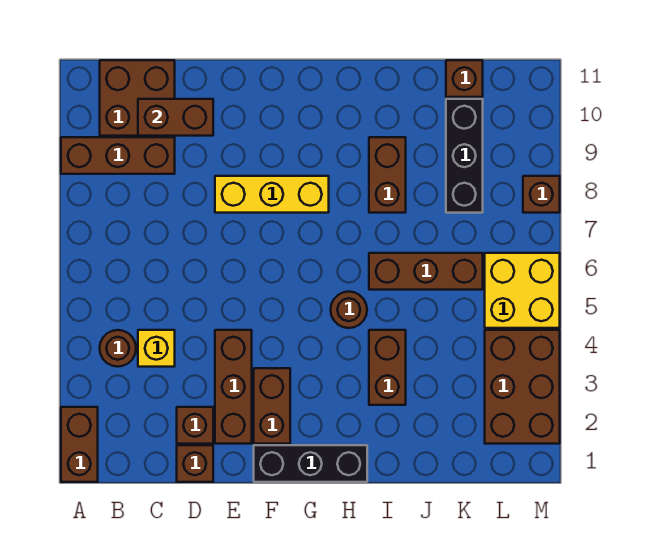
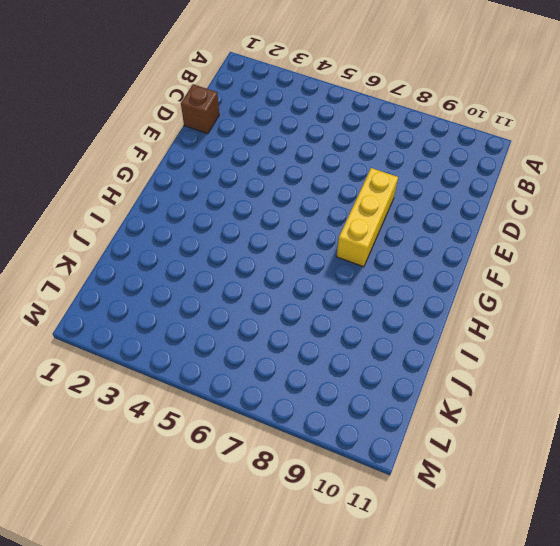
none -> brown brick A1:A2 level 1
none -> brown brick A9:C9 level 1
none -> brown round brick B4 level 1

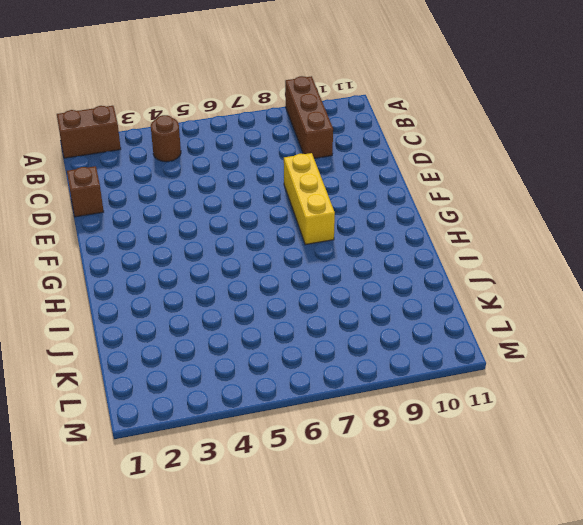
none -> brown brick B10:C11 level 1
none -> yellow brick C4 level 1
none -> brown brick D2 level 1

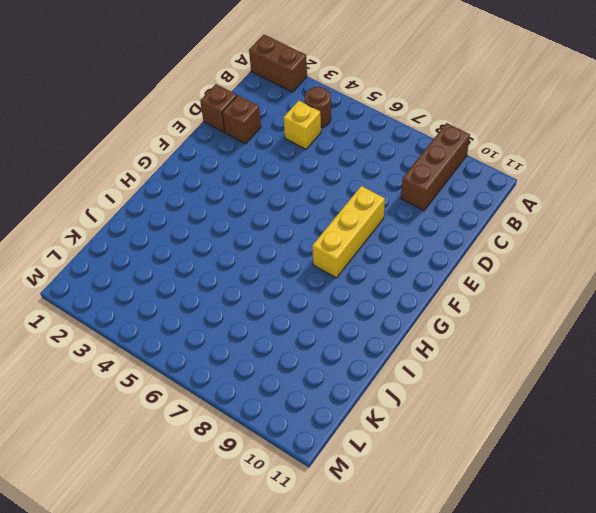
none -> brown brick B10:C11 level 1
none -> brown brick E2:E4 level 1
none -> black brick F1:H1 level 1

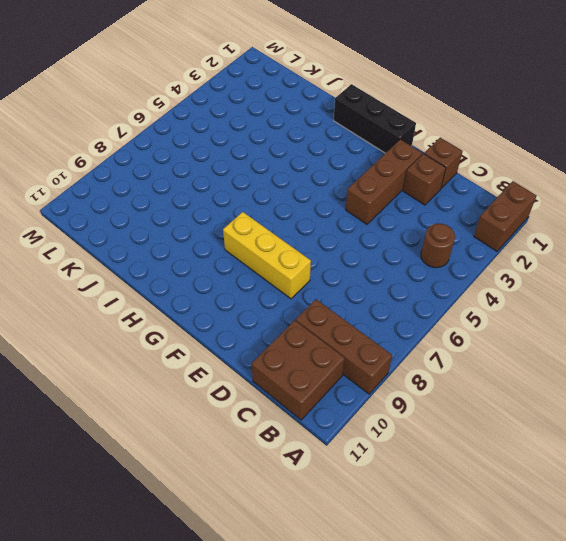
none -> yellow brick C4 level 1
none -> brown brick F2:F3 level 1
none -> brown round brick H5 level 1

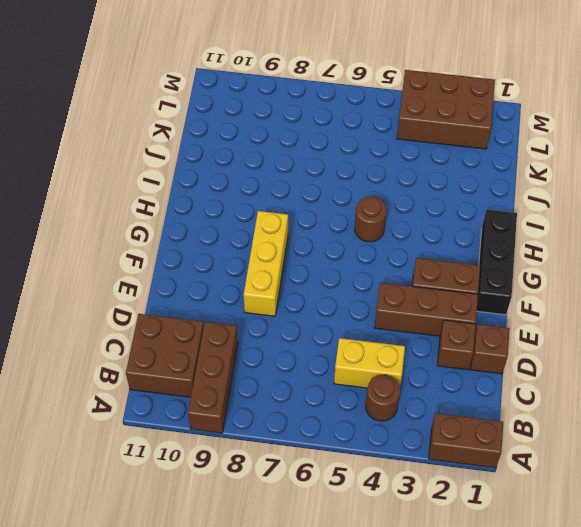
yellow brick C4:C5 level 1 -> yellow brick C4 level 1
none -> brown brick I3:I4 level 1
none -> brown brick I6:K6 level 1
none -> brown brick I8:I9 level 1

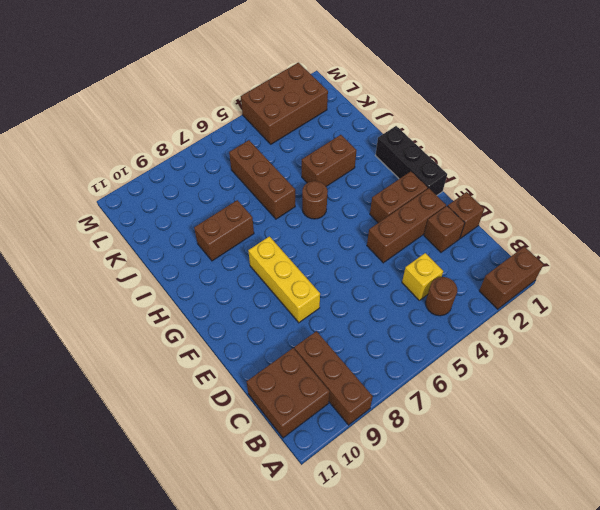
none -> black brick K8:K10 level 1
none -> brown brick K11 level 1
none -> yellow brick L5:M6 level 1

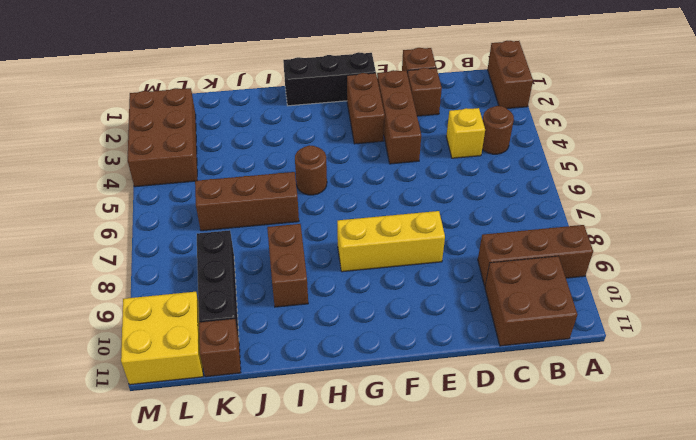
yellow brick L10:M11 level 1 -> yellow brick L5:M6 level 1
none -> brown brick I3:I4 level 1
none -> brown brick M8 level 1
none -> brown brick C10:D10 level 2

